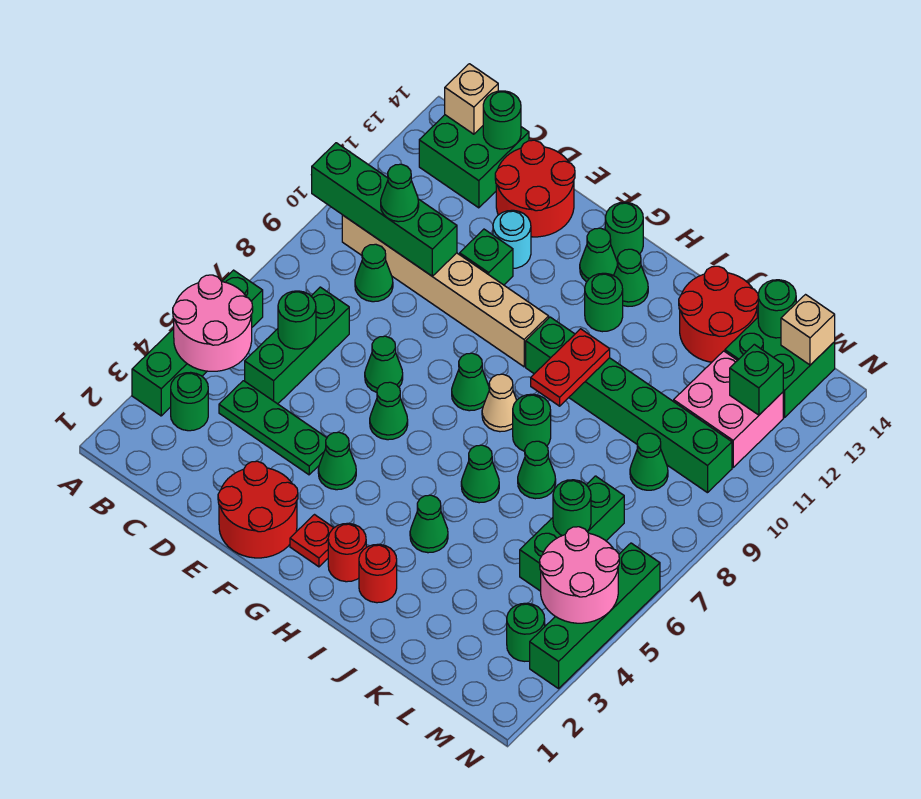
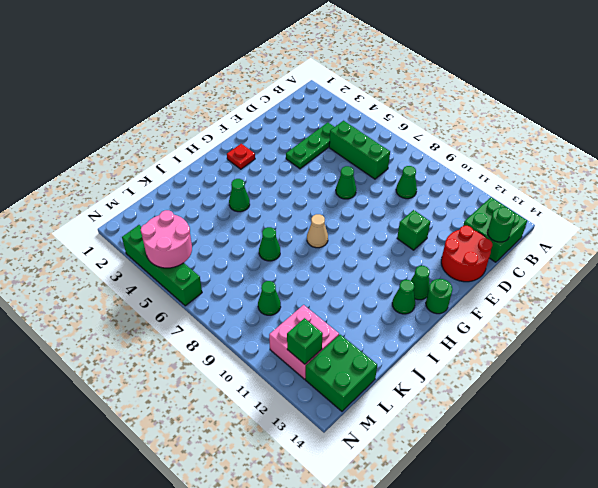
none -> green brick A3:A6 level 1
none -> green round brick B3 level 1
none -> tan brick B10:G10 level 1
none -> red round brick E1:F2 level 1

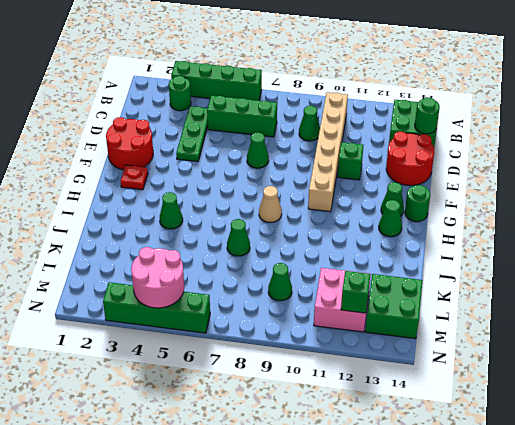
none -> cyan round brick E12 level 1
none -> green cone F4 level 1
none -> green cone F6 level 1
none -> green cone G8 level 1

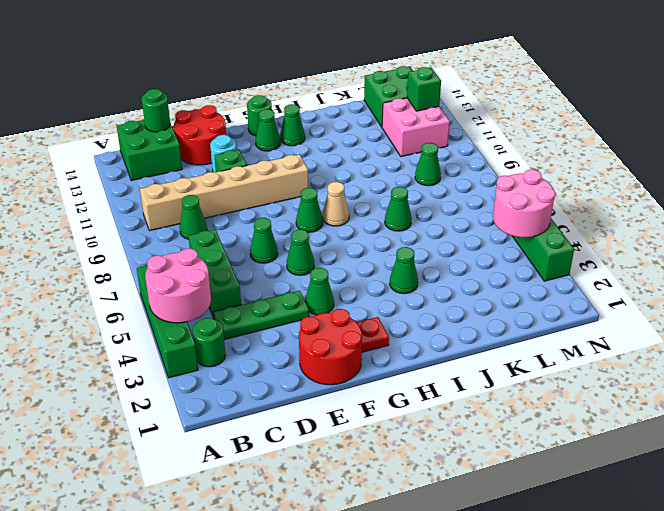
none -> red round brick H2 level 1
none -> green brick H10:M10 level 1
none -> green round brick H12 level 1
none -> red round brick I2 level 1

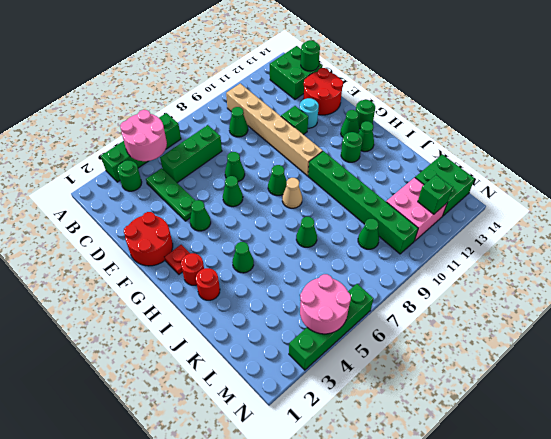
none -> green cone I6 level 1
none -> green round brick I8 level 1
none -> red round brick J13:K14 level 1
none -> green brick L5:L7 level 1

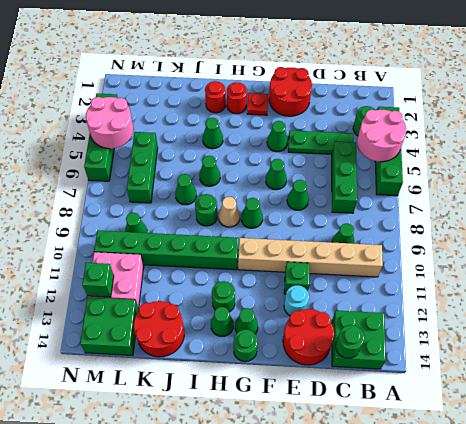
none -> green round brick M3 level 1
none -> green brick A10:D10 level 2
none -> tan brick B14 level 2
none -> green round brick C6 level 2

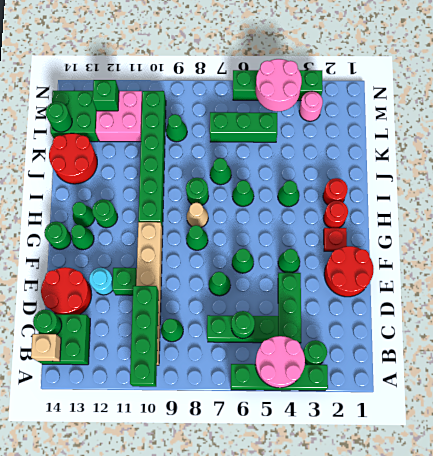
pink round brick M3 level 1 -> green round brick M3 level 1
none -> red plate I9:I10 level 2
none -> green round brick L6 level 2
none -> tan brick M14 level 2
none -> green cone C10 level 3

